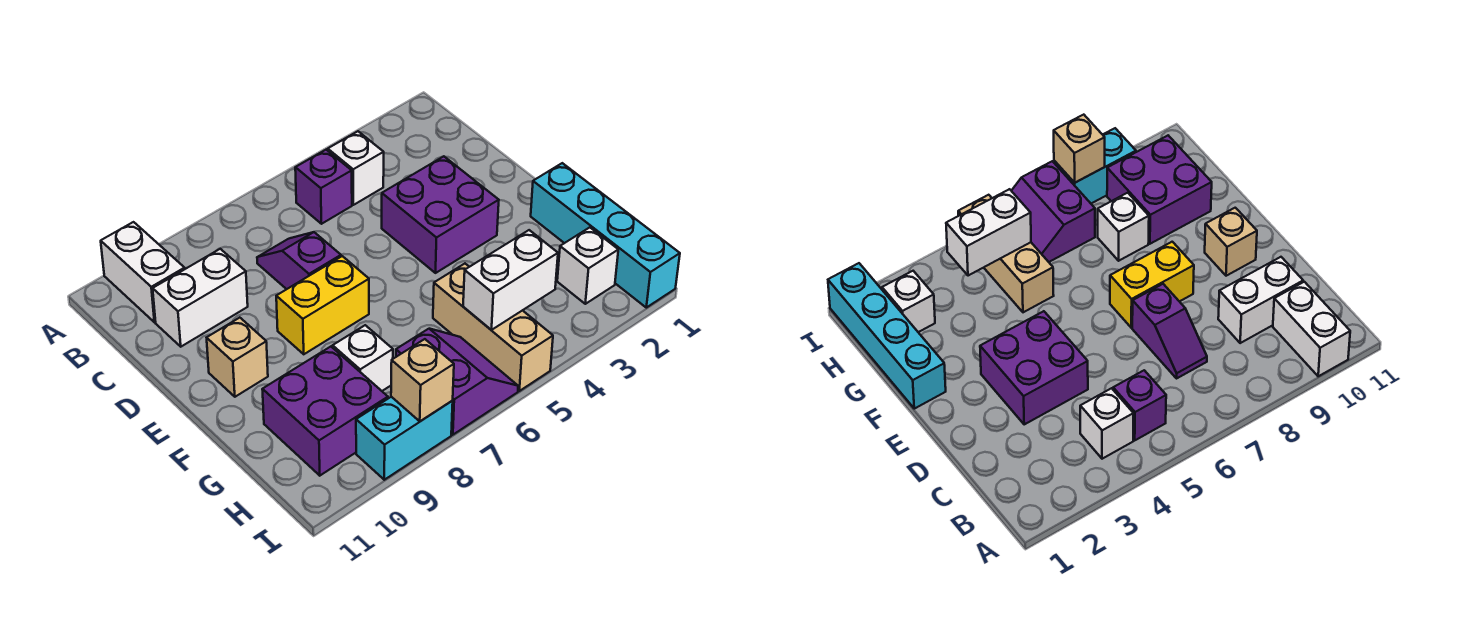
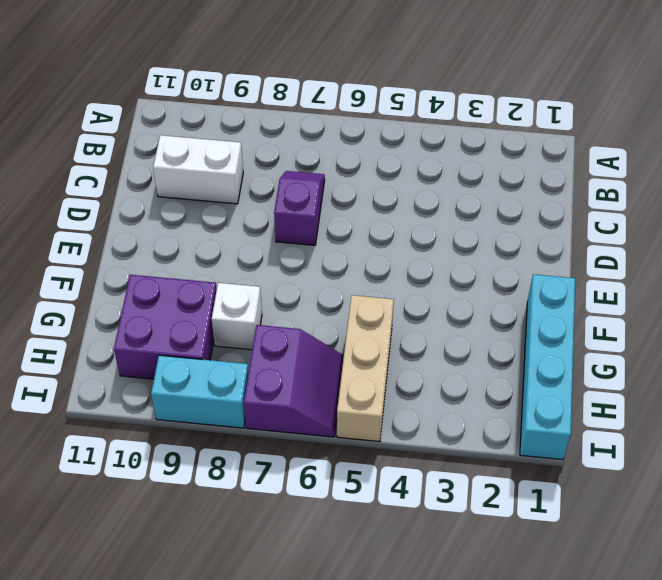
none -> white brick A10:B10 level 1
none -> white brick B4 level 1
none -> purple brick B5 level 1

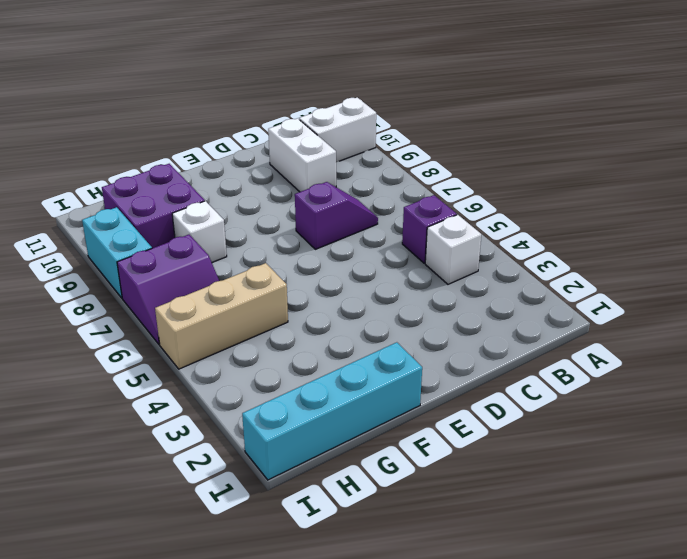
none -> purple brick D3:E4 level 1
none -> yellow brick E7:E8 level 1
none -> tan brick E10 level 1

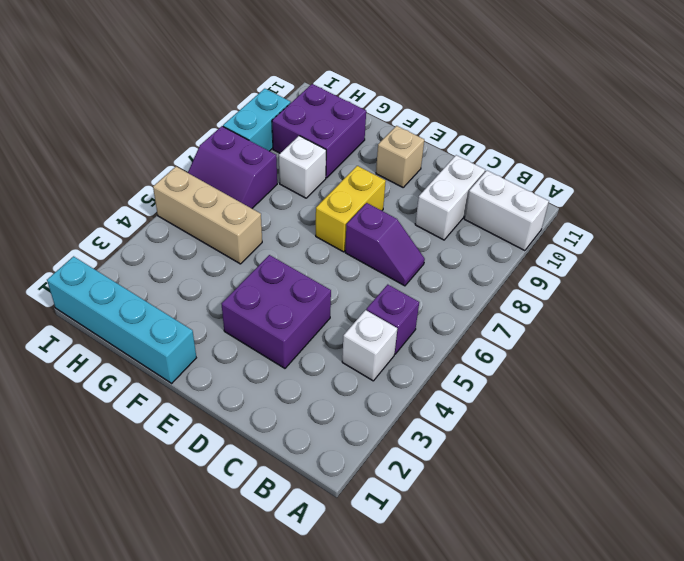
none -> white brick H2 level 1
none -> white brick H4:H5 level 2
none -> tan brick I8 level 2

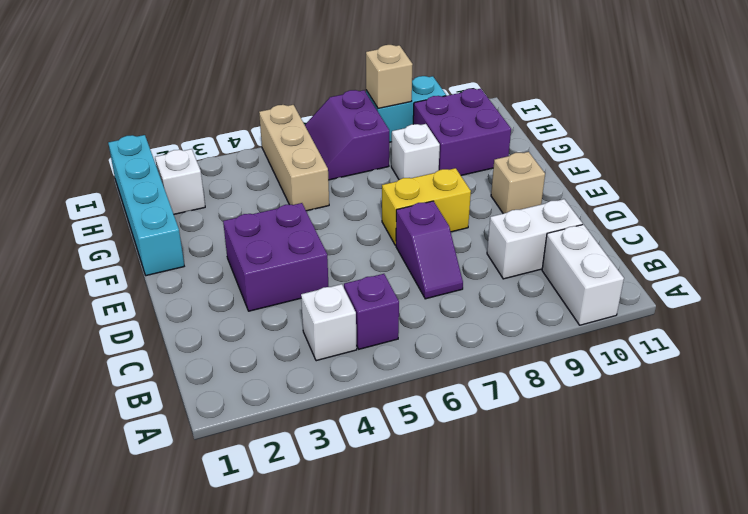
none -> white brick H4:H5 level 2

